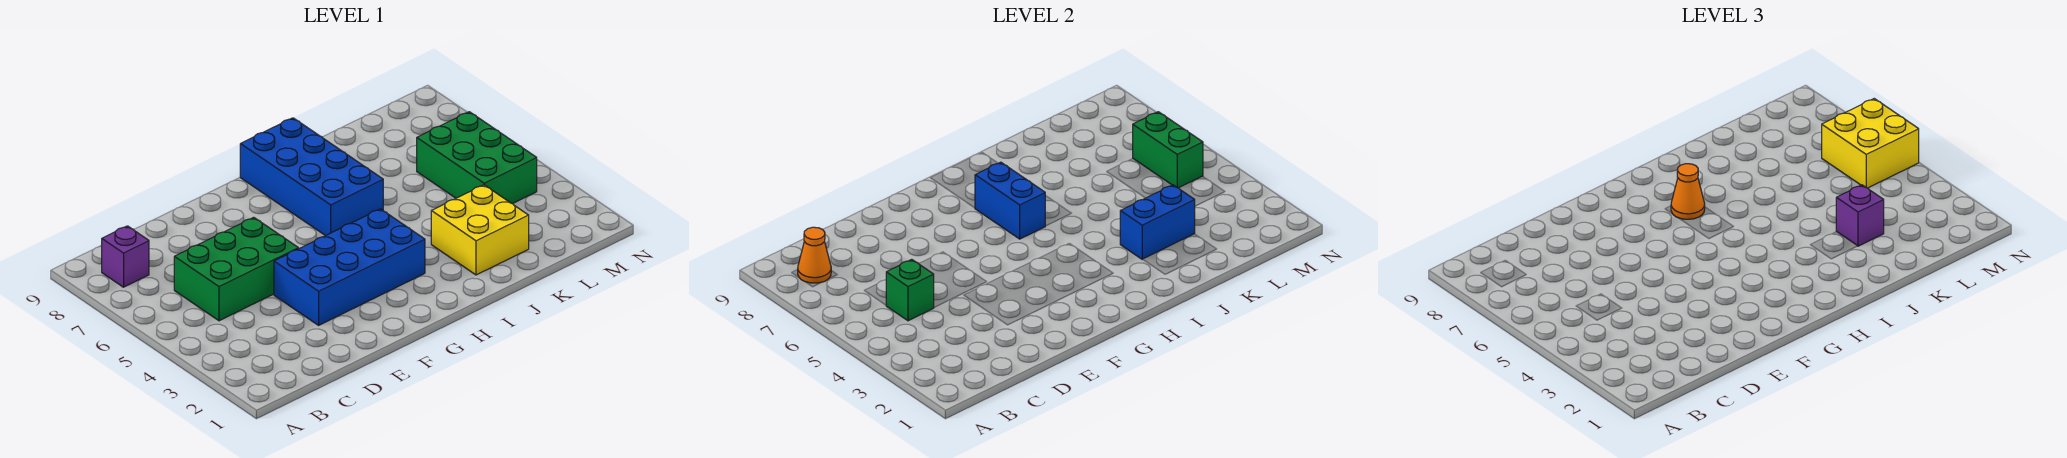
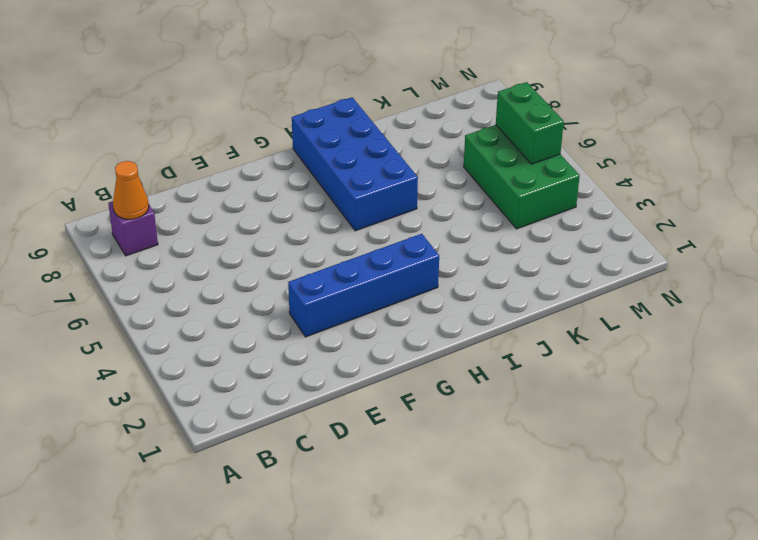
blue brick E3:H3 level 1 -> blue brick E3:H4 level 1
none -> green brick C5:E6 level 1
none -> yellow brick J2:K3 level 1
none -> green brick C5 level 2

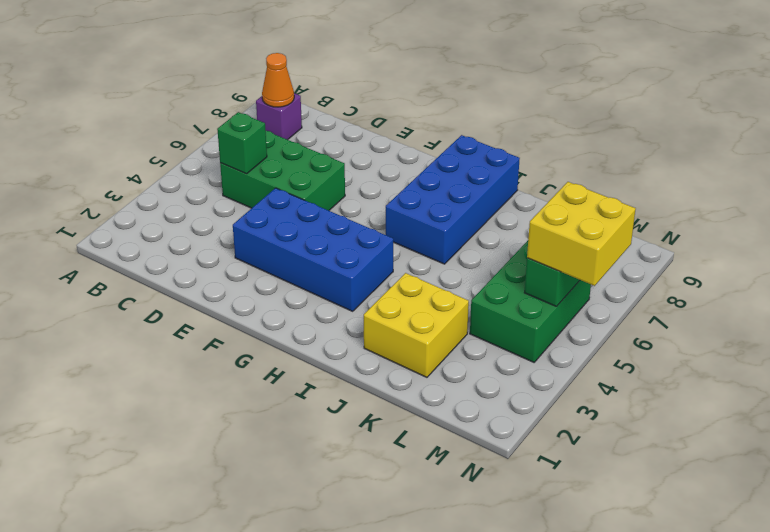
none -> blue brick H6:H7 level 2
none -> blue brick J3:K3 level 2
none -> orange cone H7 level 3

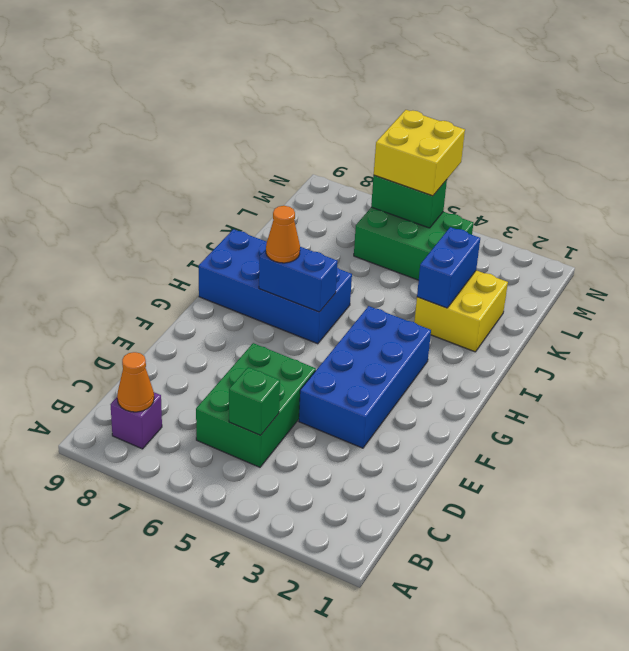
none -> purple brick K3 level 3

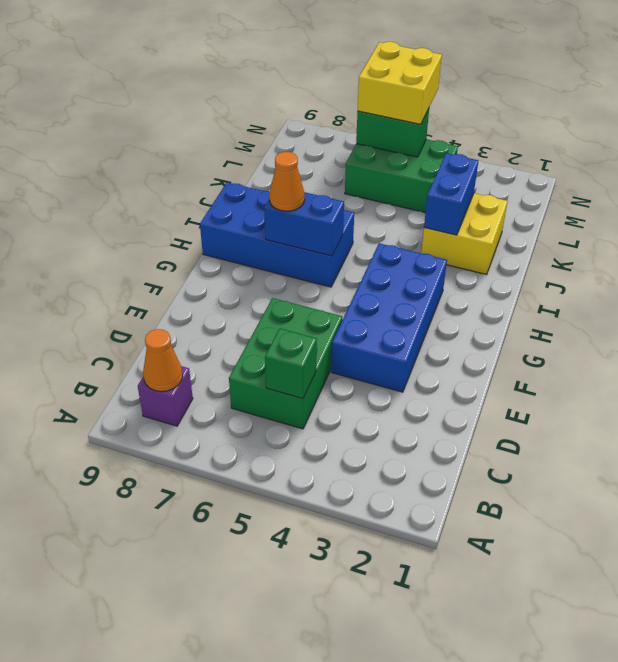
none -> purple brick K3 level 3

